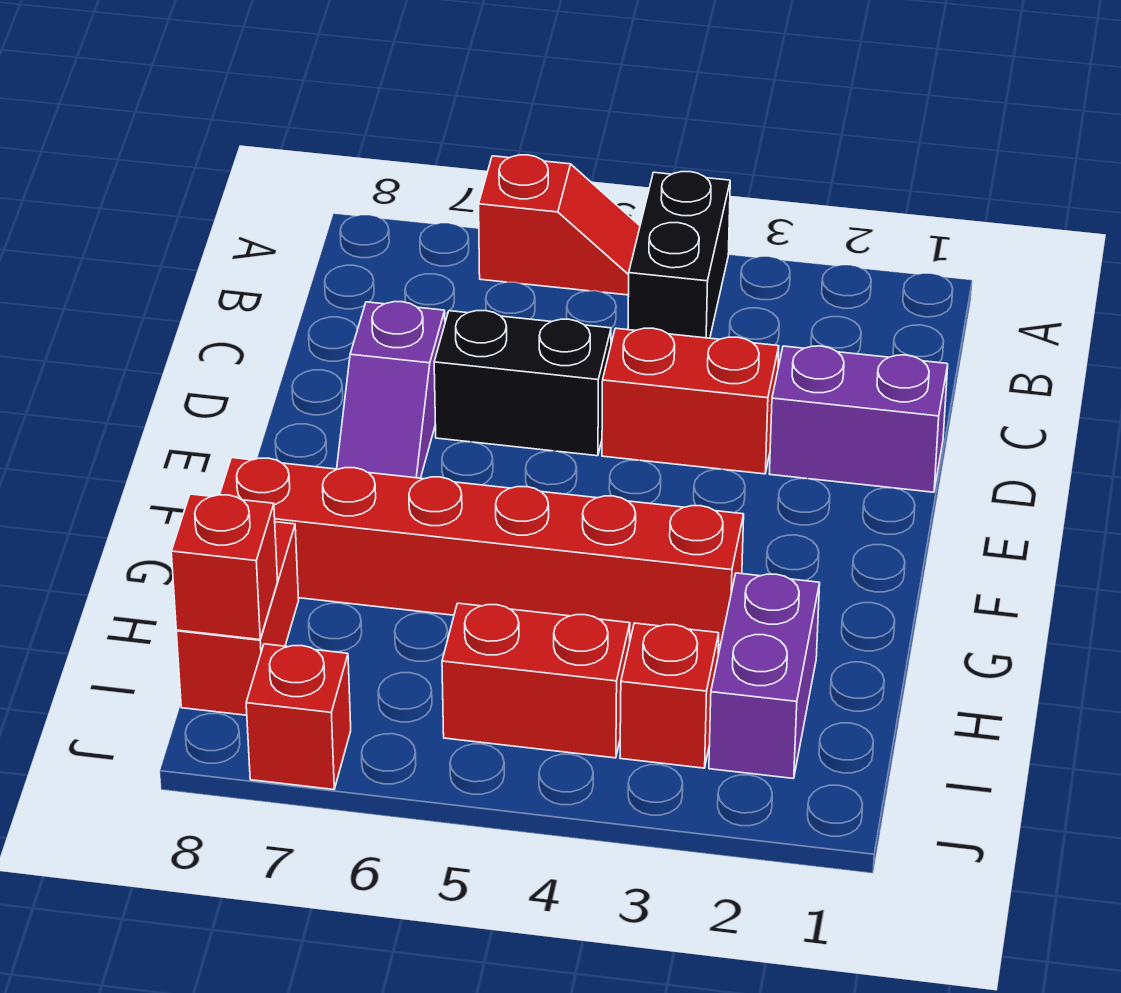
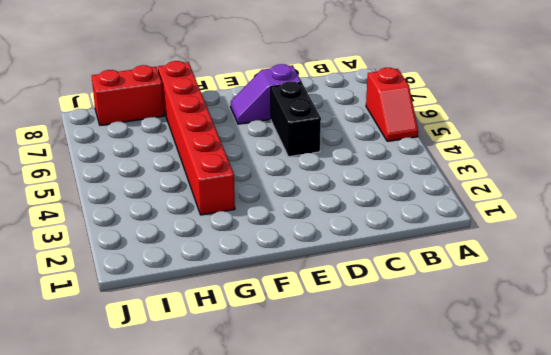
none -> black brick A4:B4 level 1
none -> purple brick D1:D2 level 1
none -> red brick D3:D4 level 1

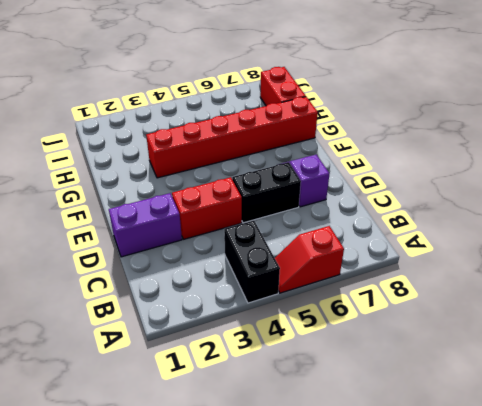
none -> purple brick H2:I2 level 1
none -> red brick I3 level 1
none -> red brick I4:I5 level 1

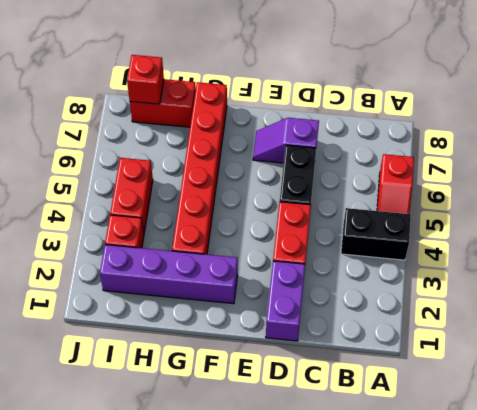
purple brick F2:I2 level 1 -> purple brick H2:I2 level 1
none -> red brick J7 level 1

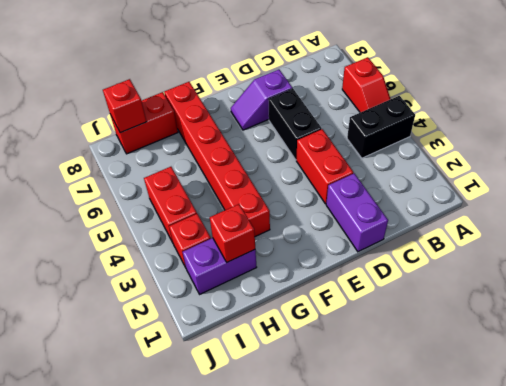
red brick H2 level 2 -> red brick J7 level 1

